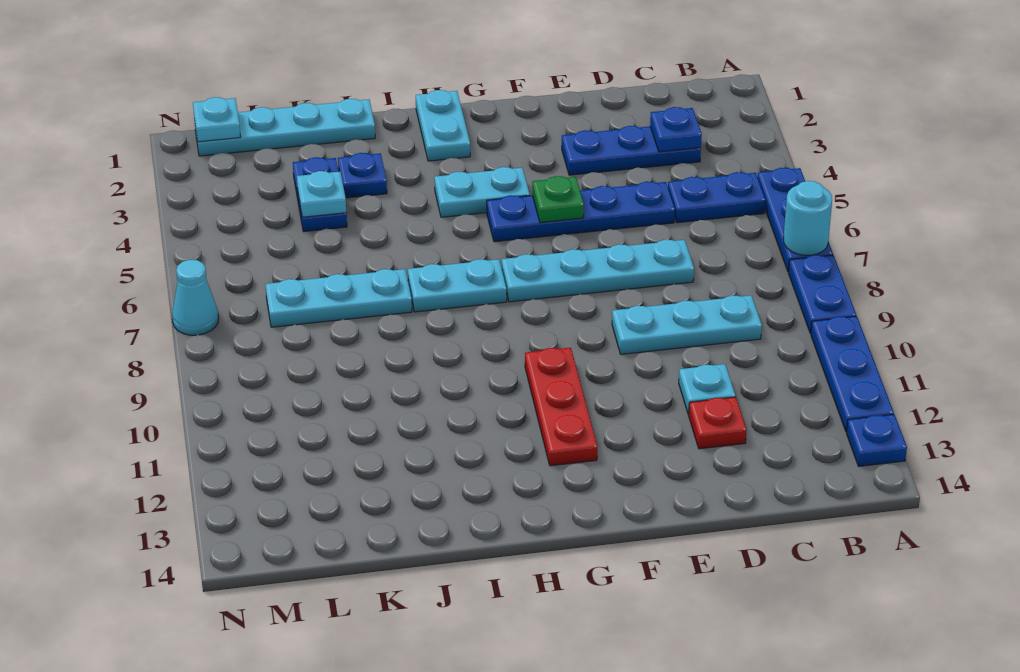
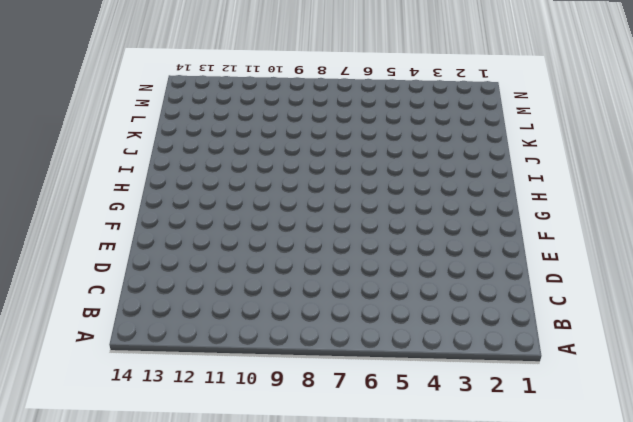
none -> blue plate A5:A7 level 1
none -> blue plate A8:A9 level 1
none -> blue plate A10:A12 level 1

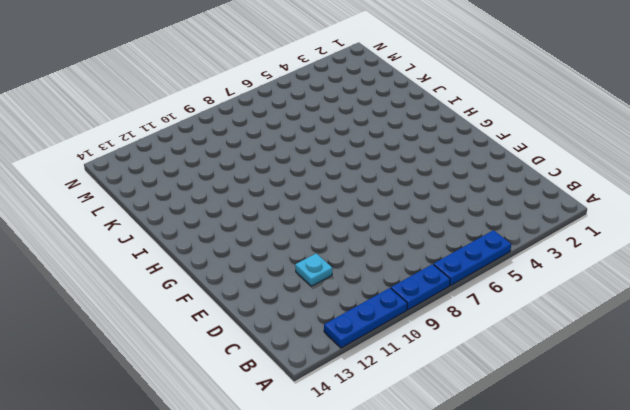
none -> blue plate A13 level 1
none -> blue plate B5:C5 level 1
none -> blue plate C3:E3 level 1

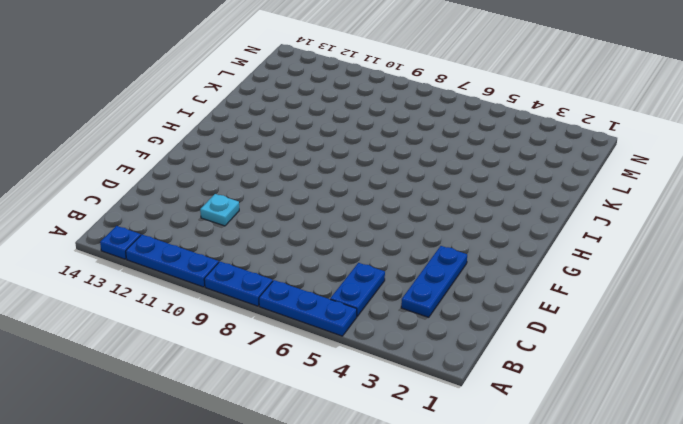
none -> cyan plate C9:E9 level 1
none -> blue plate D5:G5 level 1
none -> cyan plate D7:G7 level 1

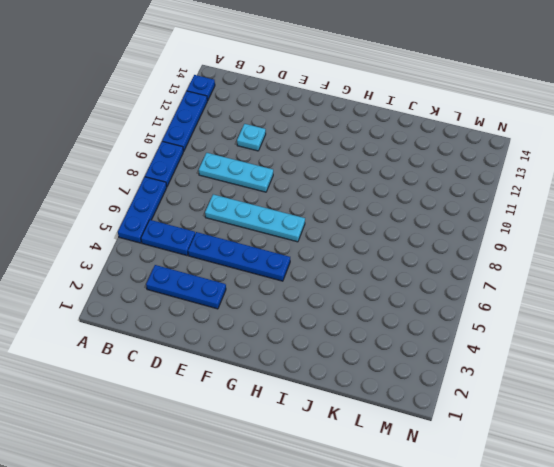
none -> red plate D12 level 1
none -> cyan plate G4:H4 level 1
none -> red plate G10:G12 level 1

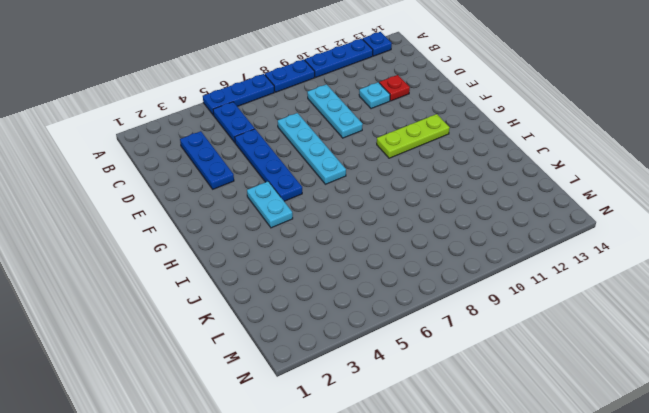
lime plate G10:G12 level 1 -> red plate G10:G12 level 1
none -> cyan plate H1:H2 level 1
none -> cyan plate H7:I7 level 1
none -> cyan plate J1:M1 level 1

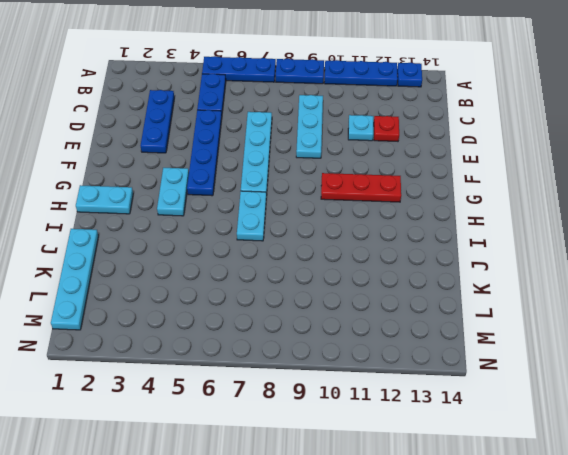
none -> blue plate J3 level 1
none -> cyan plate J7:L7 level 1
none -> blue plate K3:K4 level 1

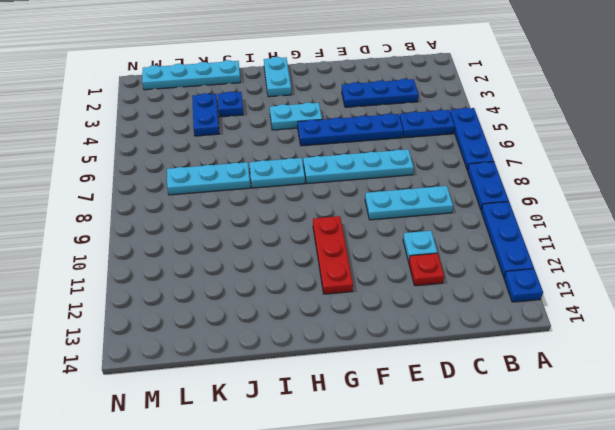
none -> cyan cone N7 level 1
none -> cyan round brick A7 level 2
none -> blue plate C3 level 2

